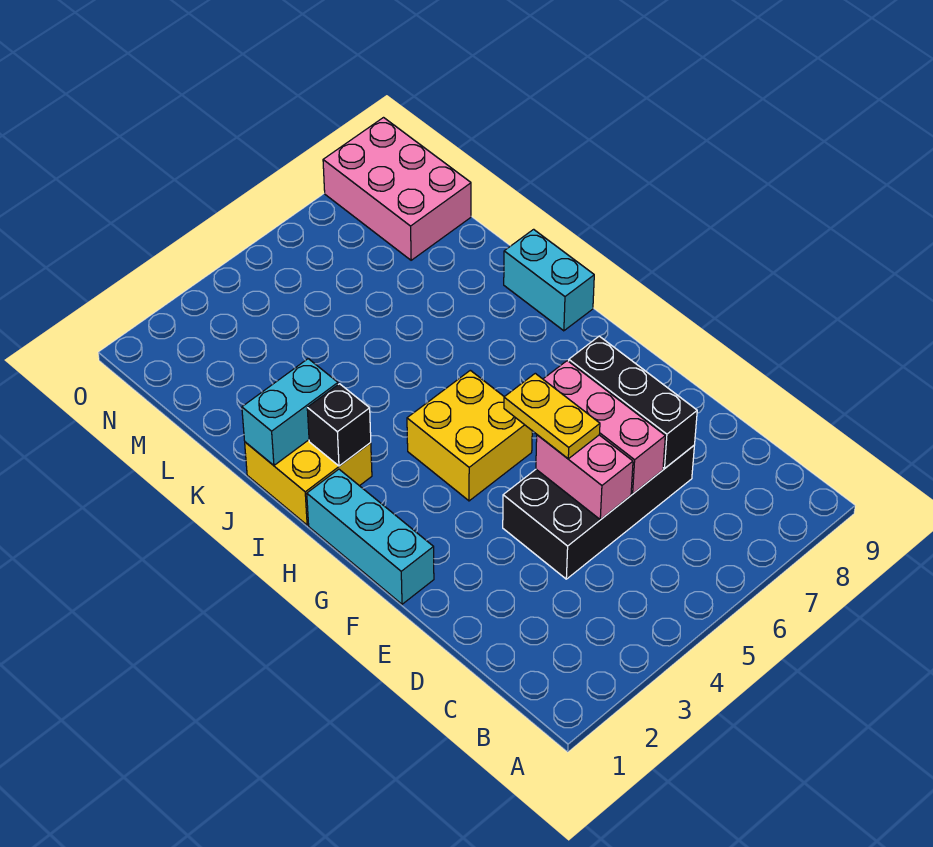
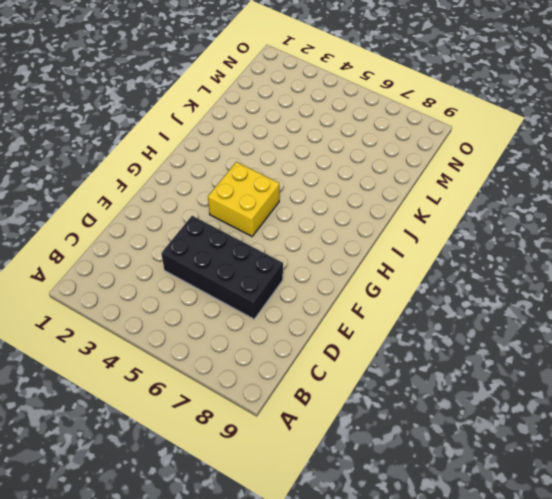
none -> cyan brick F1:H1 level 1
none -> yellow brick I1:J2 level 1
none -> cyan brick I9:J9 level 1

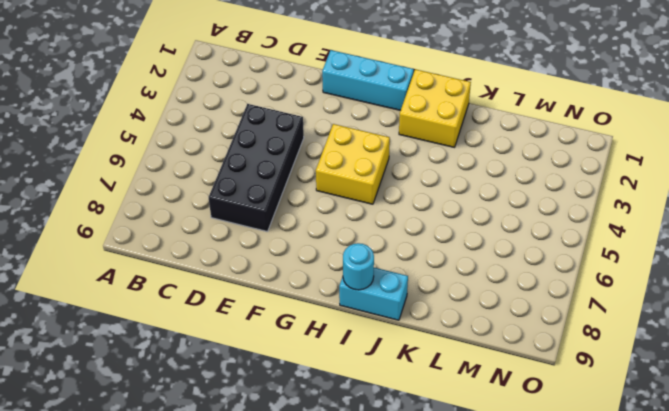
cyan round brick I9 level 2 -> none
none -> pink brick M8:O9 level 1
none -> pink brick D5:E5 level 2
none -> pink brick D6:F6 level 2

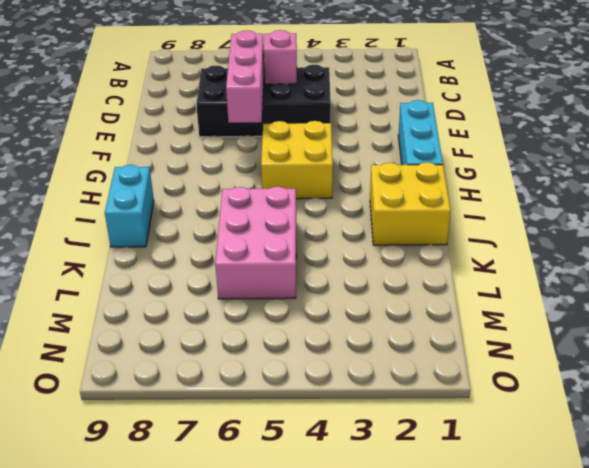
pink brick D5 level 2 -> pink brick D5:E5 level 2
pink brick J5:L6 level 1 -> pink brick M8:O9 level 1
none -> black brick D7:F7 level 2
none -> black brick I2 level 2
none -> cyan brick J1:J2 level 2

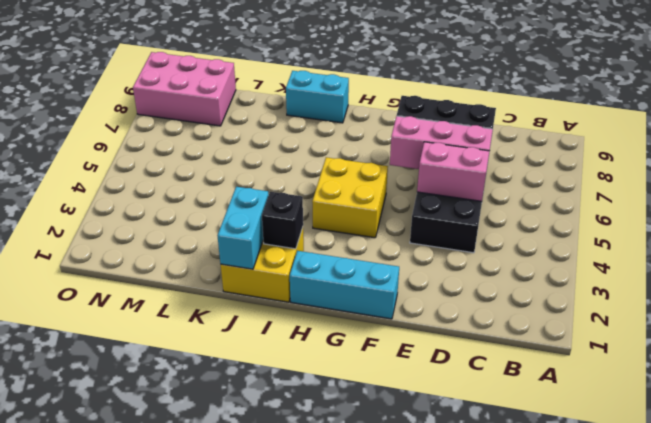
none -> yellow plate E5:F5 level 3

